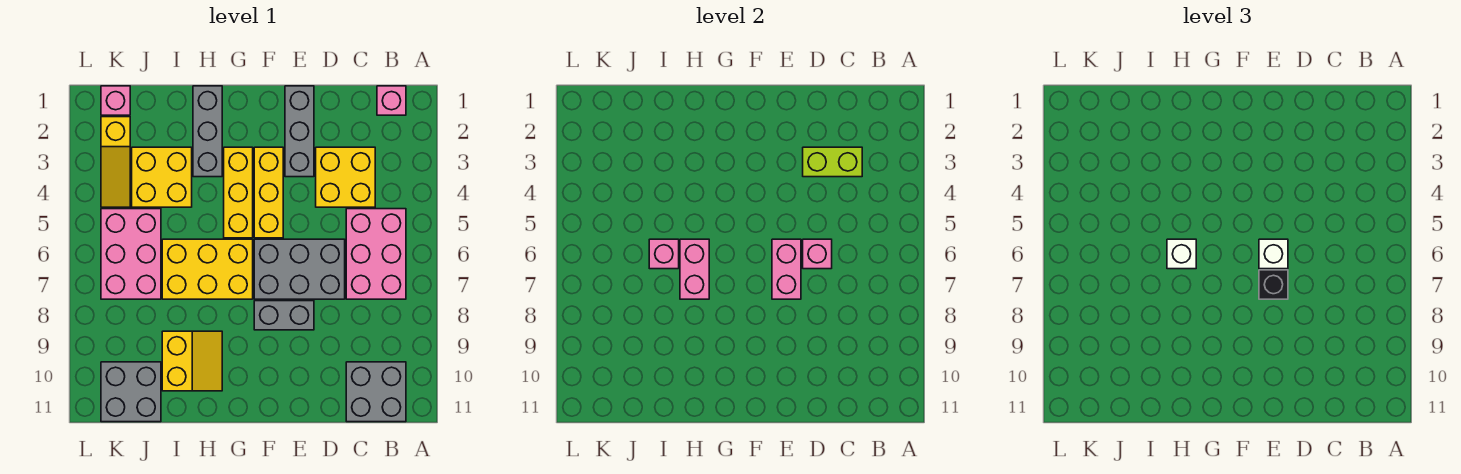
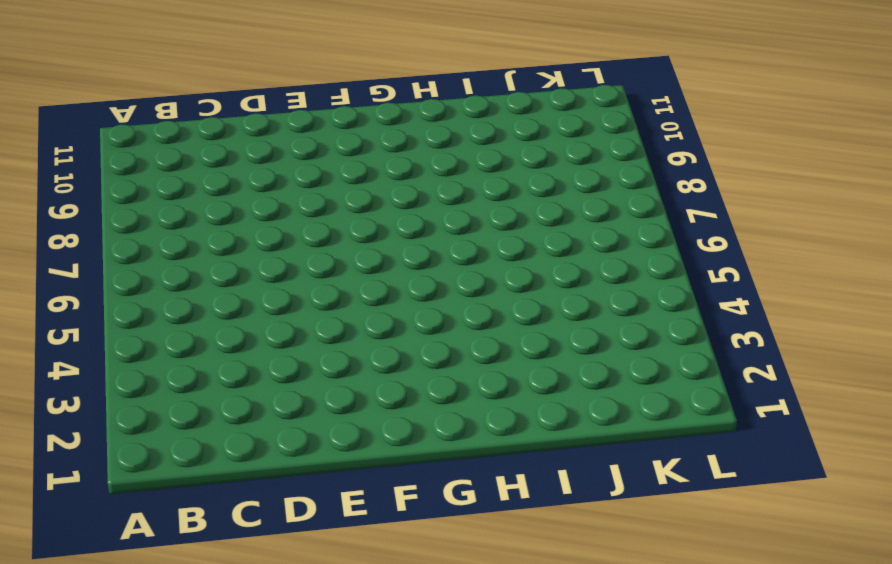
none -> pink brick B1 level 1
none -> pink brick B5:C7 level 1
none -> grey brick B10:C11 level 1

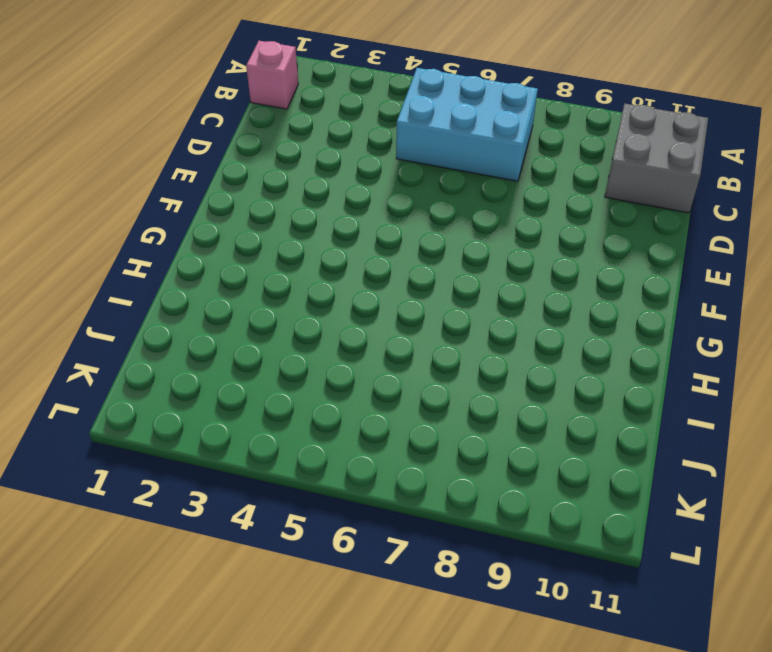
cyan brick B5:C7 level 1 -> pink brick B5:C7 level 1
none -> yellow brick C3:D4 level 1
none -> grey brick D6:F7 level 1
none -> grey brick E1:E3 level 1

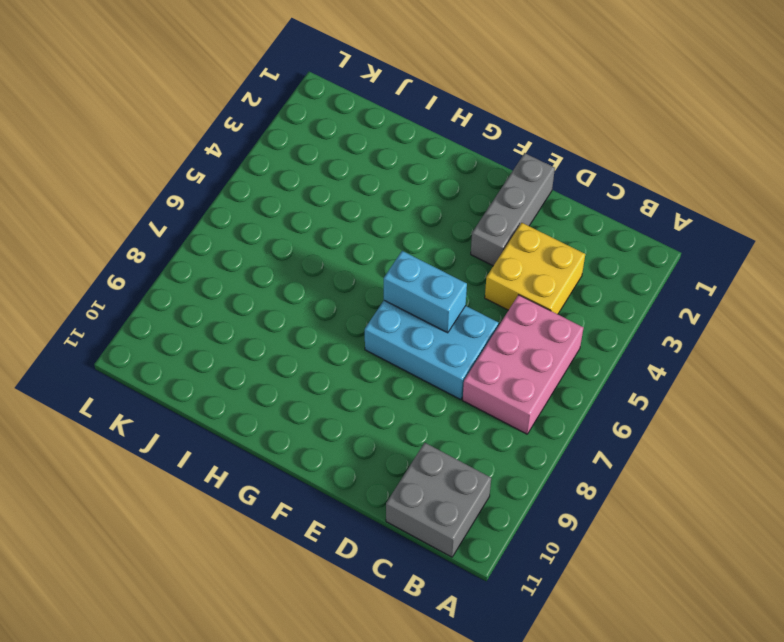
cyan brick D6:F7 level 1 -> grey brick D6:F7 level 1
cyan brick E6:F6 level 2 -> pink brick E6:E7 level 2
none -> pink brick B1 level 1
none -> grey brick E8:F8 level 1
none -> yellow brick F3:F5 level 1

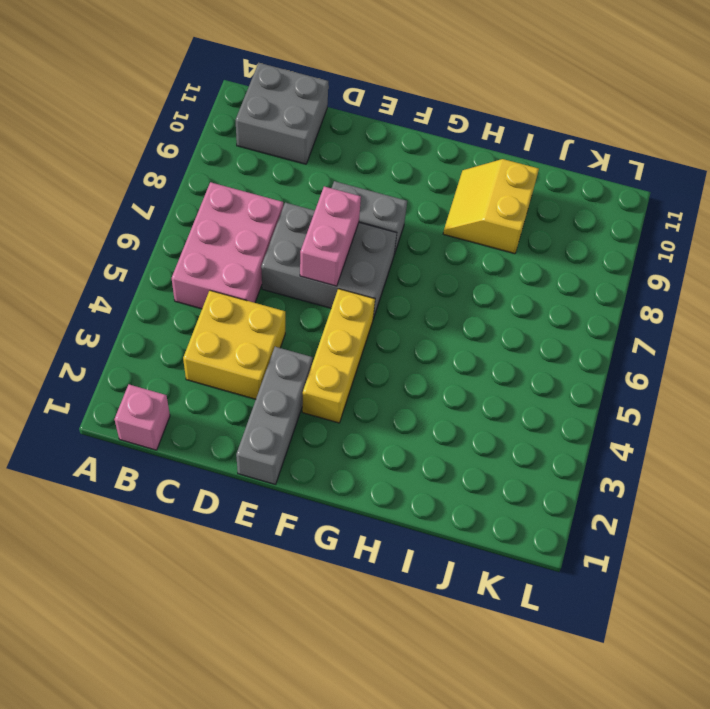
none -> yellow brick G3:G5 level 1
none -> yellow brick G6:I7 level 1
none -> grey brick H1:H3 level 1

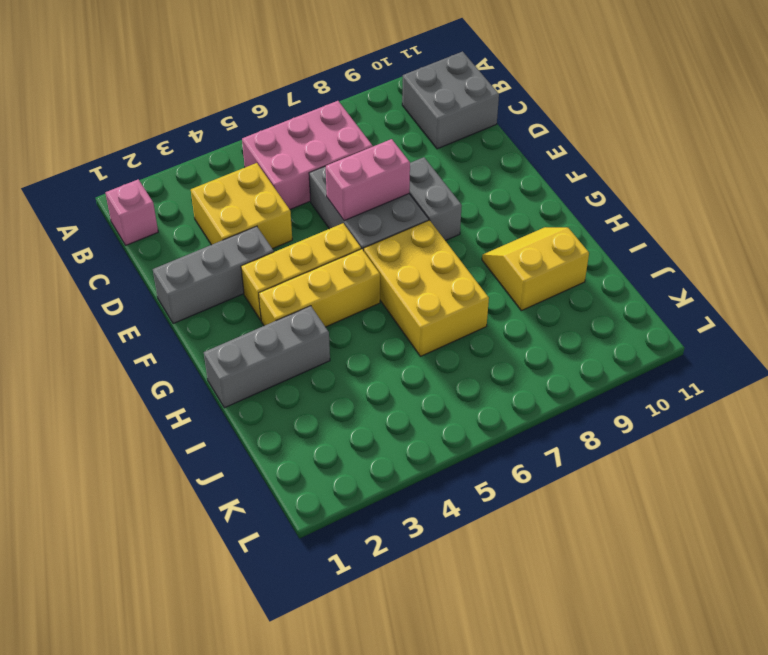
none -> yellow brick I3:J4 level 1
none -> pink brick J5:K7 level 1
none -> grey brick J10:K11 level 1

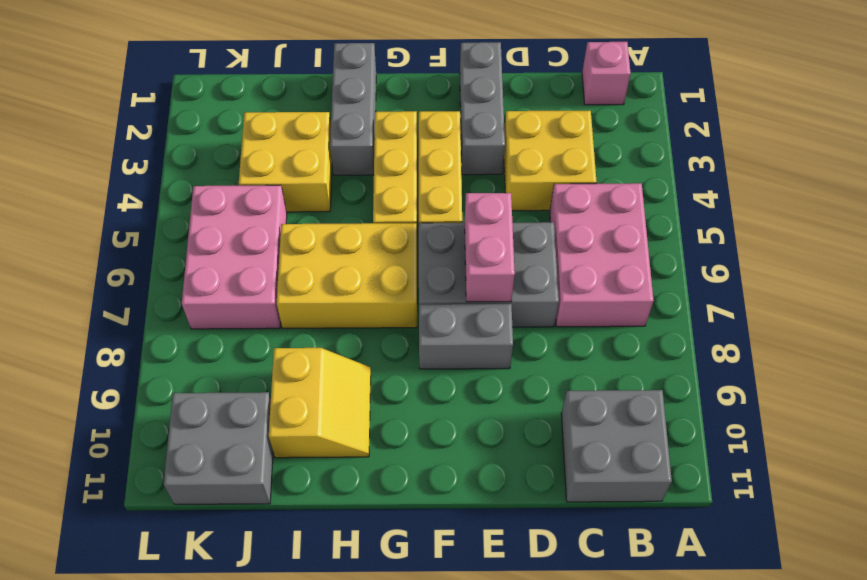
none -> pink brick K1 level 1
none -> yellow slope K2:K4 level 1 top 2
none -> lime brick C3:D3 level 2

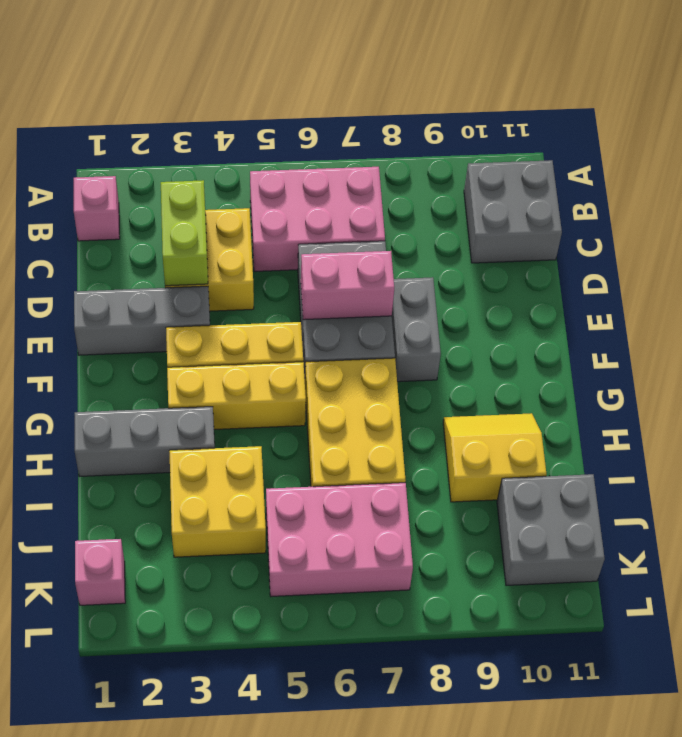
none -> yellow slope K2:K4 level 1 top 2
none -> pink brick D6 level 2
none -> pink brick H6:H7 level 2

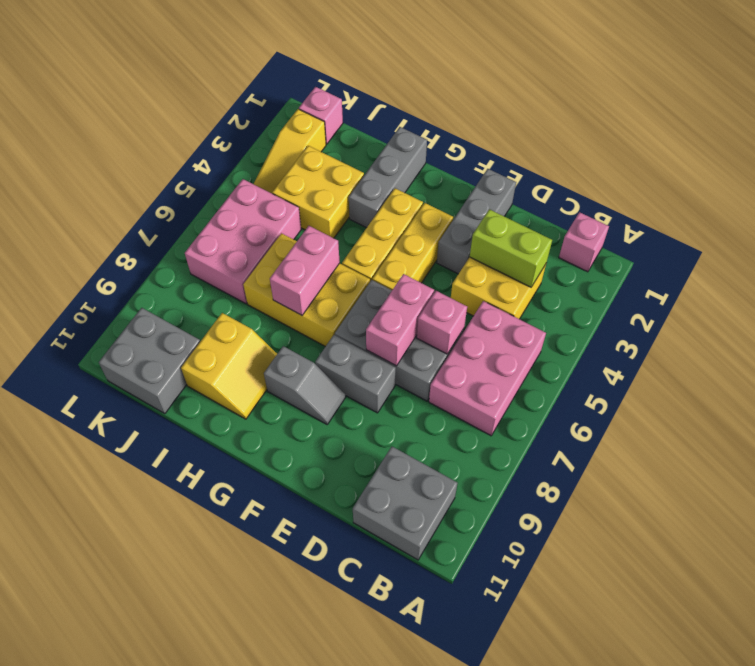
grey slope F9:G9 level 1 top G -> none
none -> pink brick I6 level 2
none -> white brick E6 level 3
none -> black brick E7 level 3

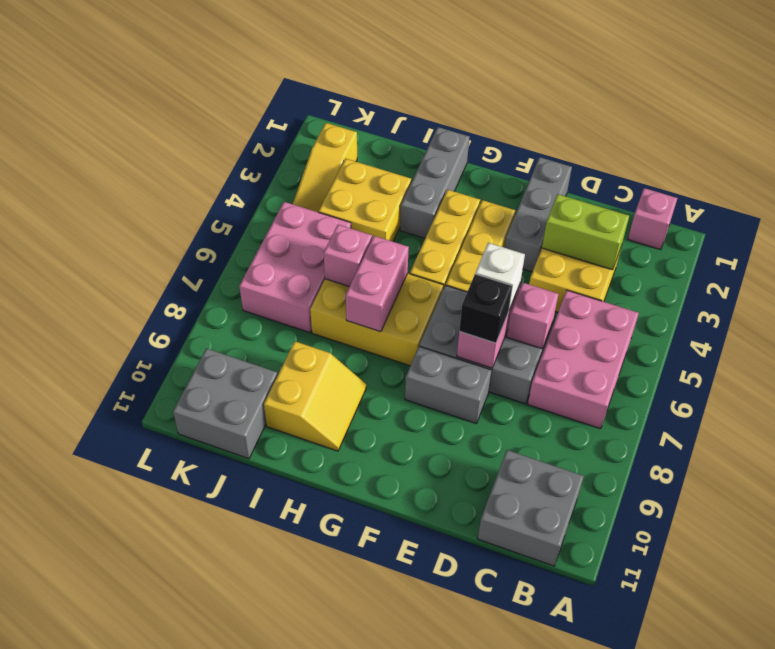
none -> pink brick K1 level 1
none -> white brick H6 level 3

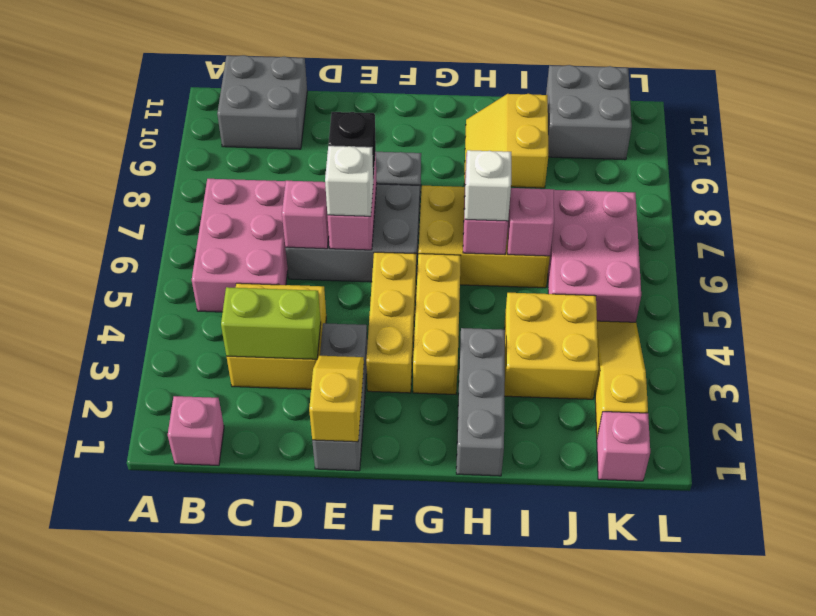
yellow slope E1:E2 level 2 top 1 -> none

